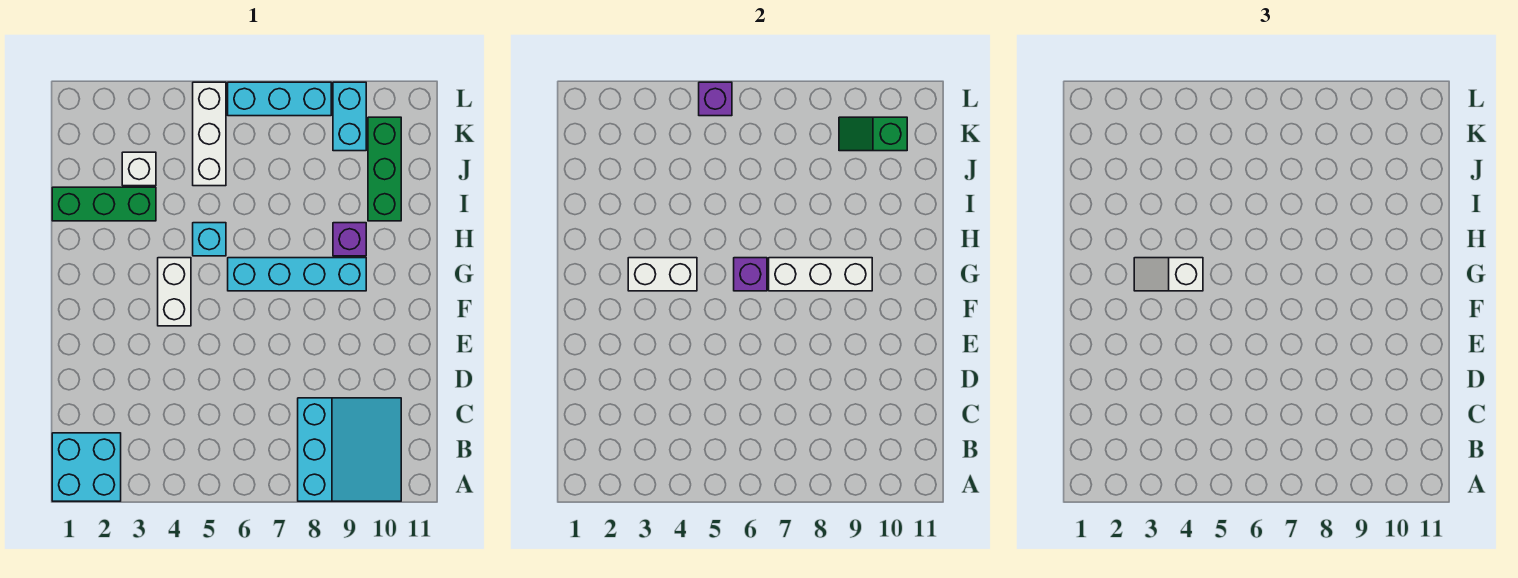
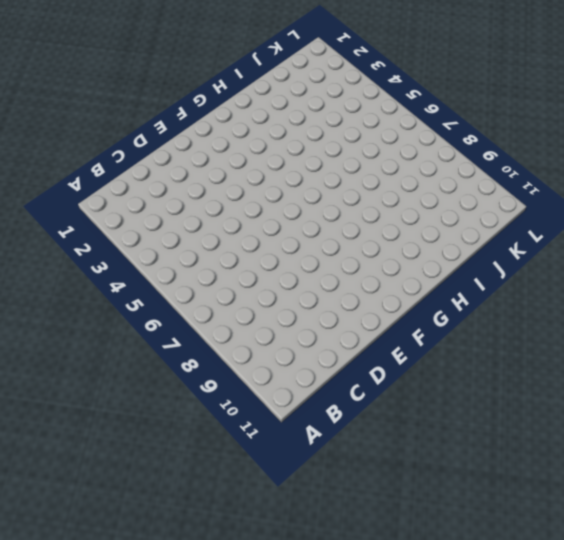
none -> cyan brick A1:B2 level 1
none -> cyan slope A8:C10 level 1 top 8
none -> white brick F4:G4 level 1

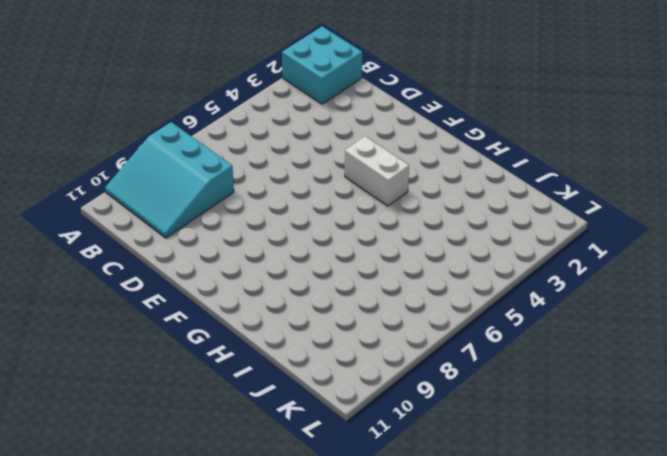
none -> cyan brick G6:G9 level 1
none -> cyan brick H5 level 1
none -> purple brick H9 level 1

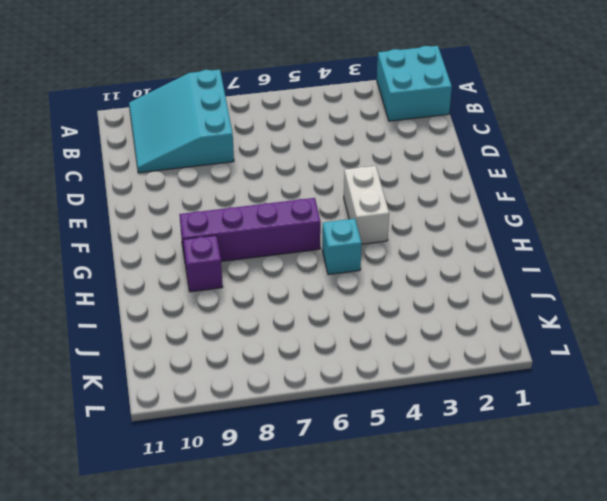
purple brick G6:G9 level 1 -> cyan brick G6:G9 level 1
none -> green brick I1:I3 level 1
none -> green brick I10:K10 level 1
none -> white brick J3 level 1

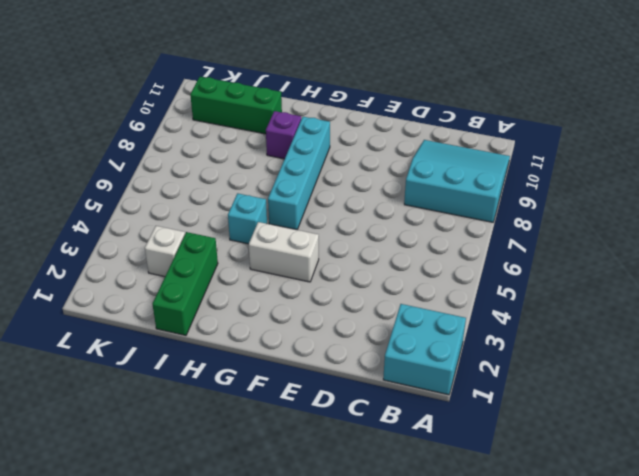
none -> white brick J5:L5 level 1
none -> cyan brick K9:L9 level 1
none -> cyan brick L6:L8 level 1

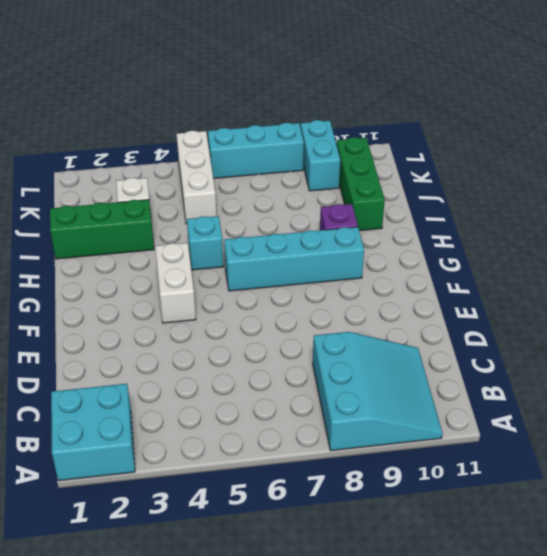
none -> white brick G3:G4 level 2
none -> purple brick G6 level 2
none -> white brick G7:G9 level 2

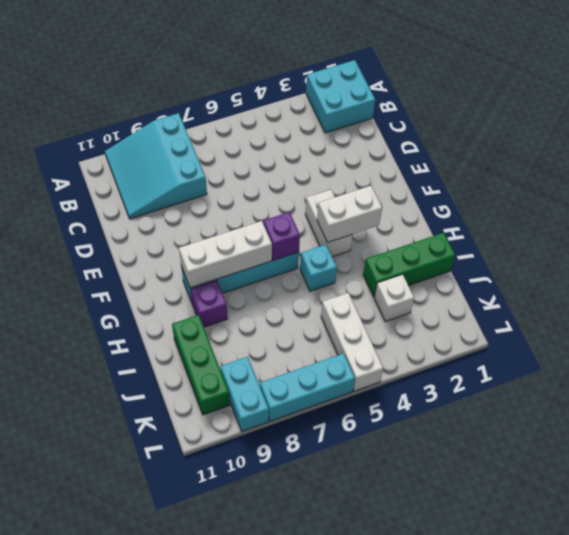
none -> green slope K9:K10 level 2 top 10
none -> purple brick L5 level 2
none -> white slope G3:G4 level 3 top 4

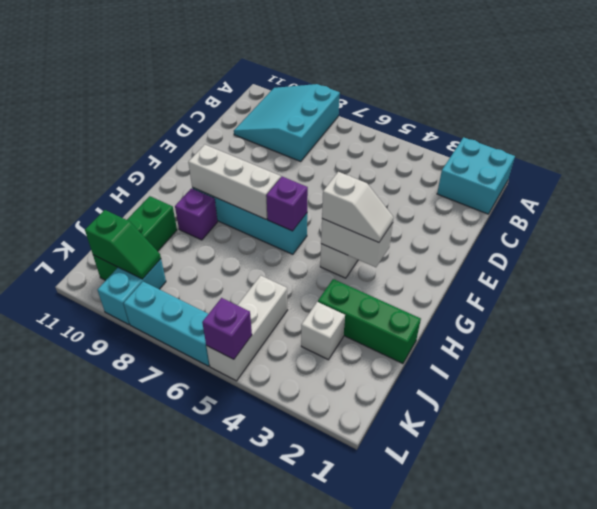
none -> cyan brick H5 level 1

